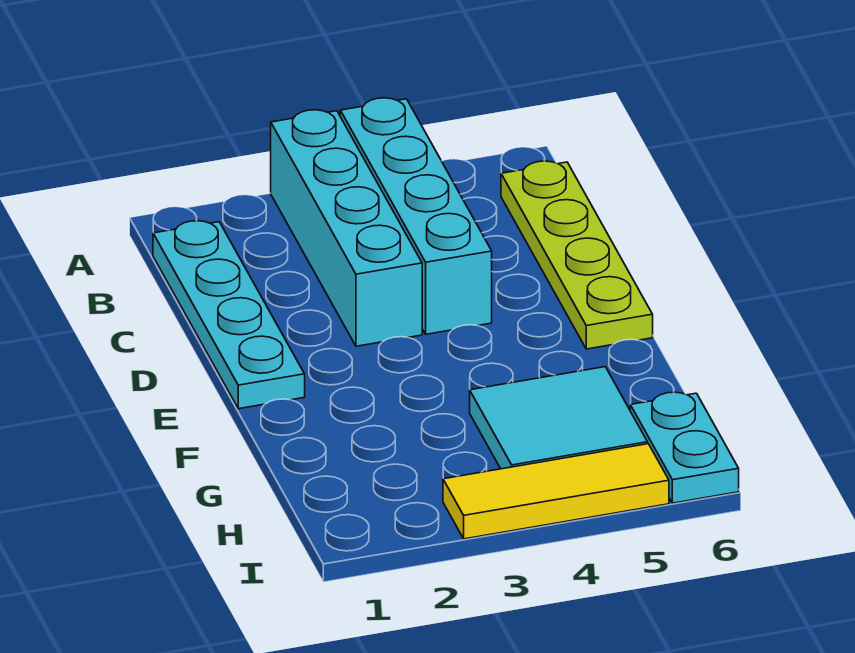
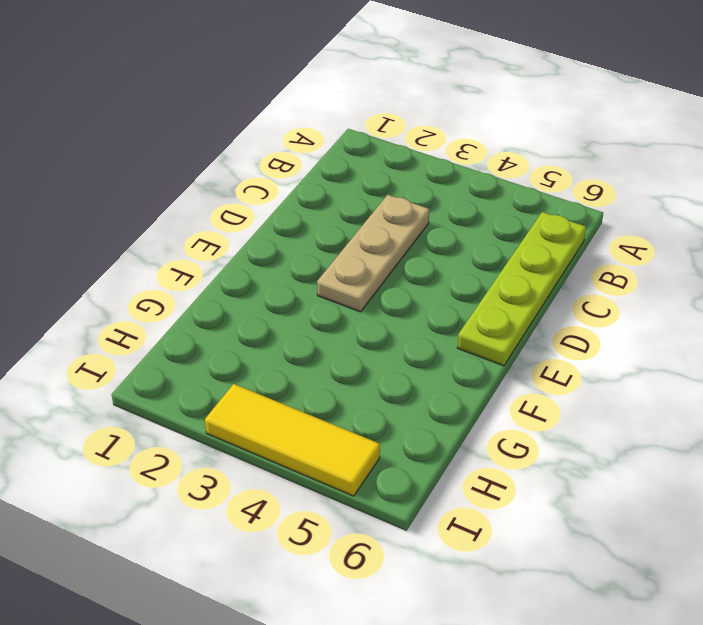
tan plate C3:E3 level 1 -> cyan brick A3:D3 level 1
none -> cyan brick A4:D4 level 1
none -> cyan plate B1:E1 level 1

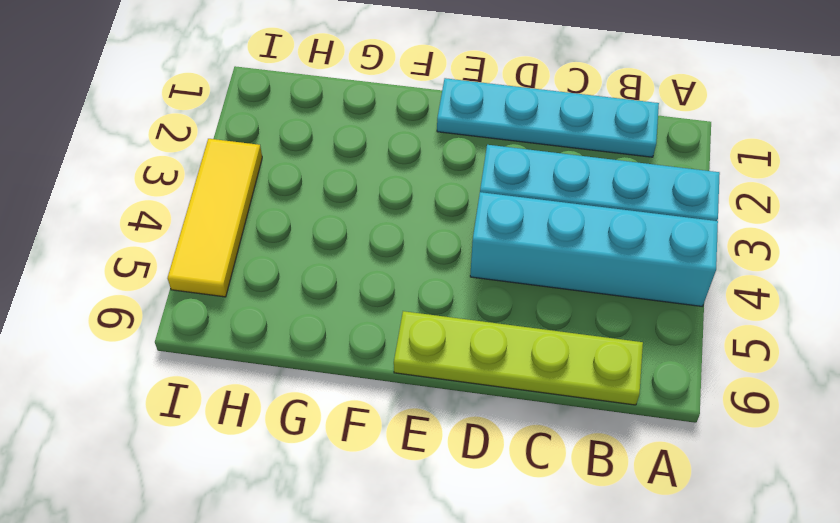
none -> cyan tile G4:H5 level 1
none -> cyan plate H6:I6 level 1

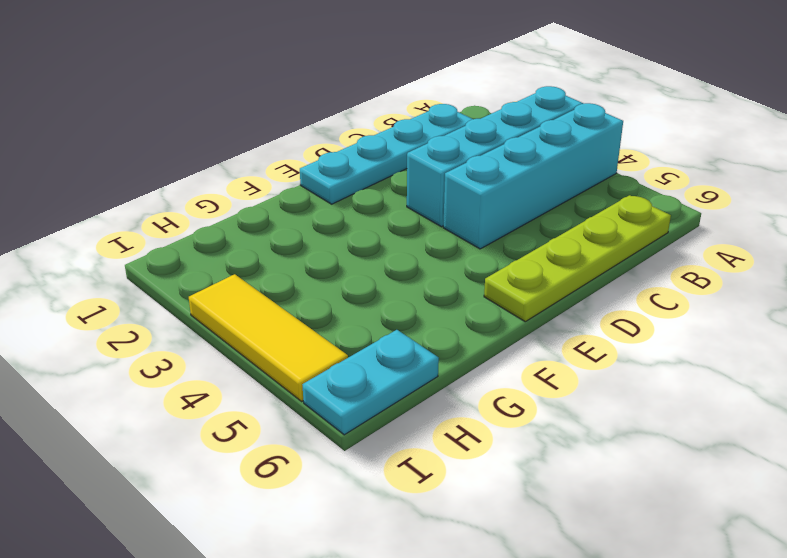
none -> cyan tile G4:H5 level 1

